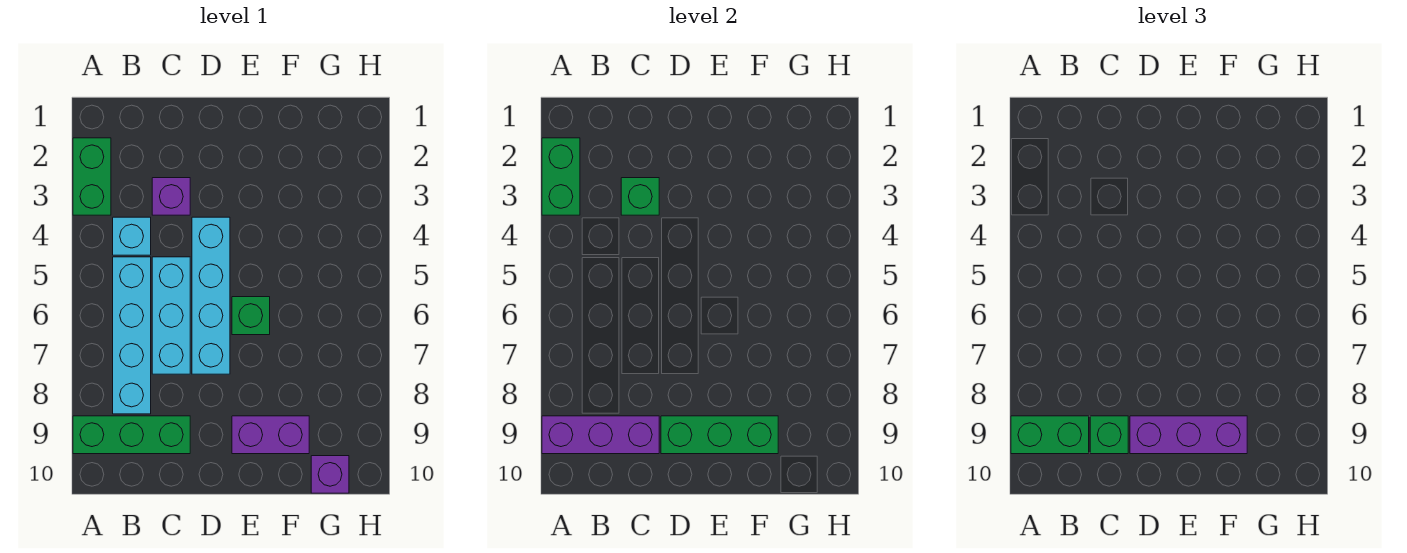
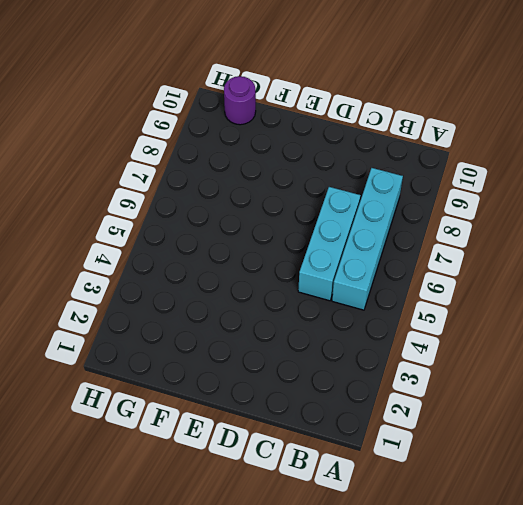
purple round brick G10 level 1 -> purple brick G10 level 1
none -> green brick A2:A3 level 1
none -> green brick A9:C9 level 1
none -> cyan brick B4 level 1

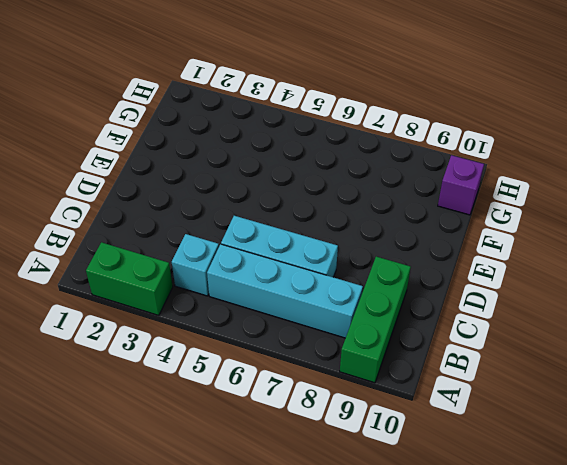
none -> purple brick C3 level 1
none -> cyan brick D4:D7 level 1
none -> green brick E6 level 1

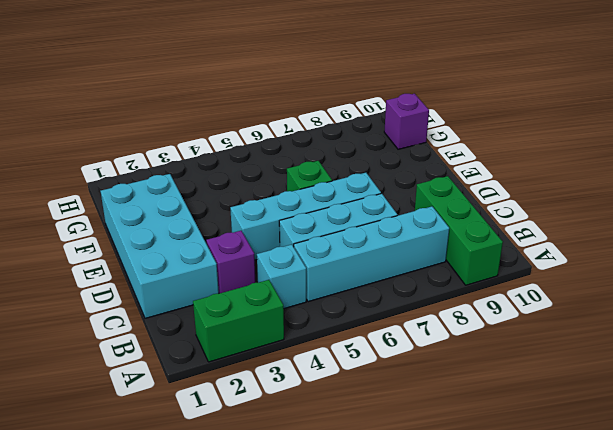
cyan brick C1:F2 level 1 -> none
none -> purple brick E9:F9 level 1
none -> green brick A2:A3 level 2
none -> purple brick A9:C9 level 2

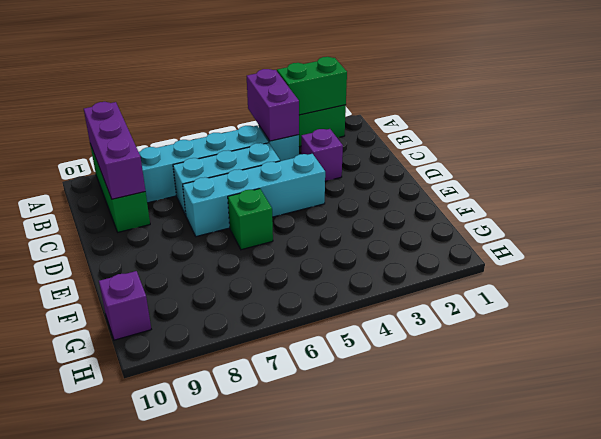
purple brick A4:B4 level 2 -> purple brick E9:F9 level 1
none -> green brick C3 level 2
none -> green brick D9:F9 level 2
none -> green brick A9:B9 level 3

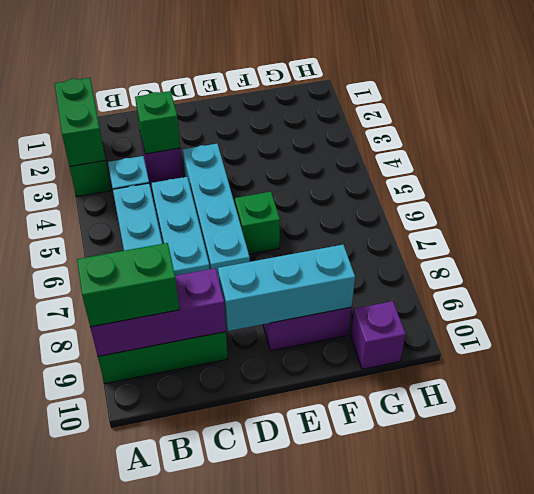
cyan brick D9:F9 level 2 -> green brick D9:F9 level 2
none -> green brick C9 level 3
none -> purple brick D9:F9 level 3

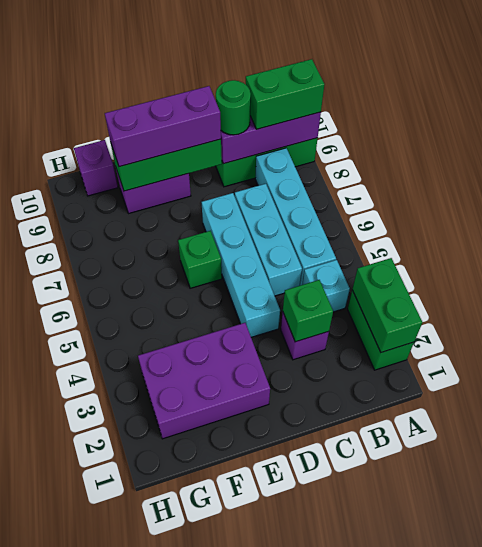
green round brick C9 level 3 -> green brick C9 level 3
purple brick E2:G3 level 1 -> none

